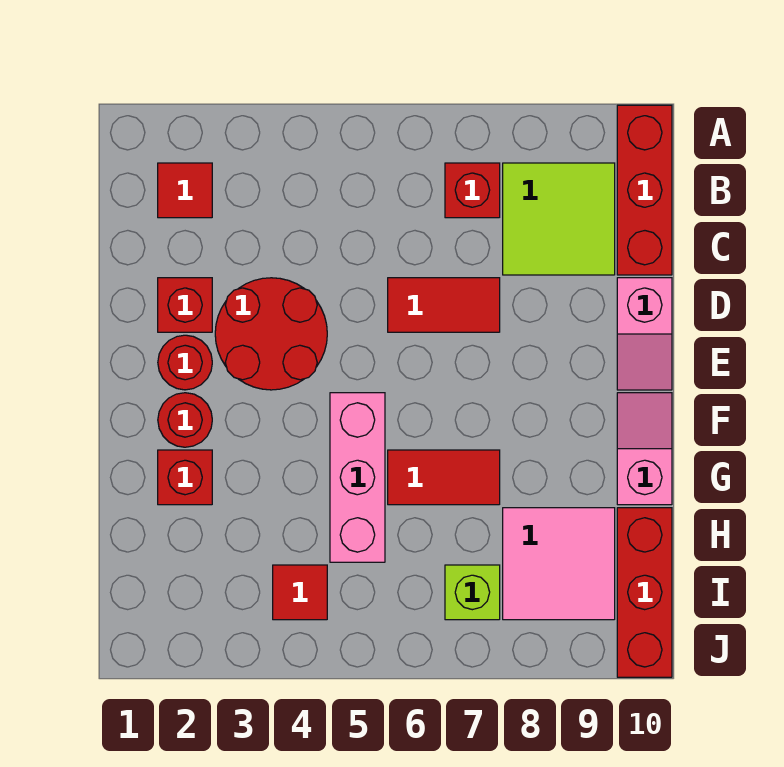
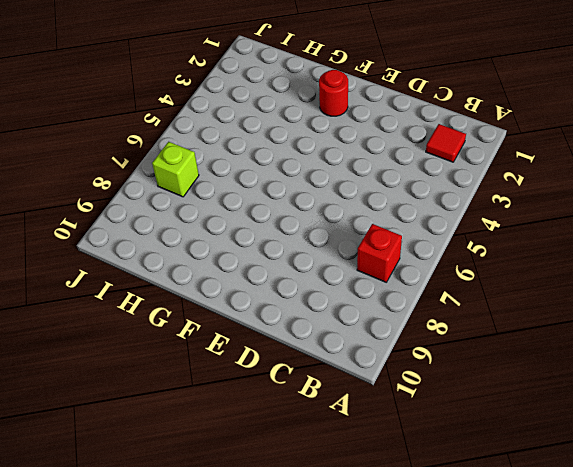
none -> red brick A10:C10 level 1
none -> lime tile B8:C9 level 1
none -> red brick D2 level 1

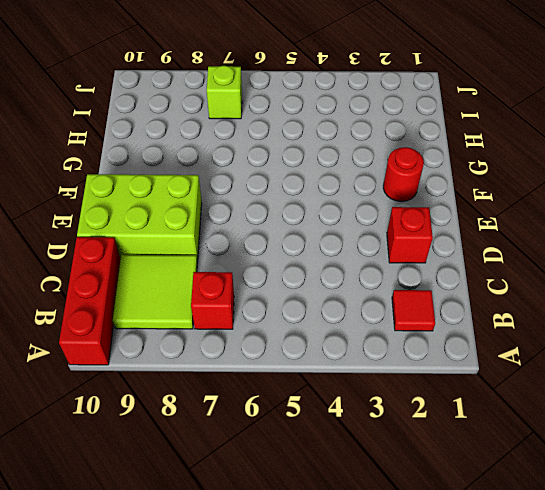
lime brick D8:E10 level 1 -> pink slope D10:E10 level 1 top D
none -> red round brick D3:E4 level 1
none -> red tile D6:D7 level 1
none -> red round brick E2 level 1

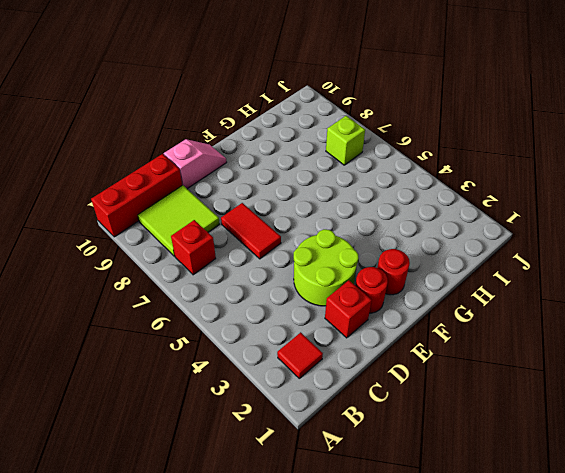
lime round brick D3:E4 level 1 -> red round brick D3:E4 level 1
none -> pink brick F5:H5 level 1
none -> pink slope F10:G10 level 1 top G
none -> red brick G2 level 1

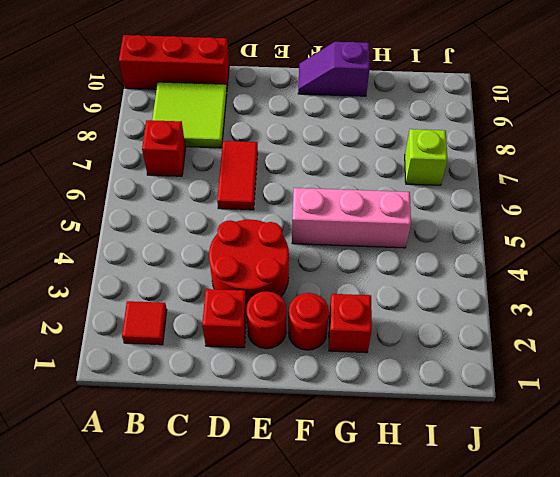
purple slope F10:G10 level 1 top G -> pink slope F10:G10 level 1 top G
none -> pink slope D10:E10 level 1 top D
none -> red tile G6:G7 level 1
none -> pink tile H8:I9 level 1

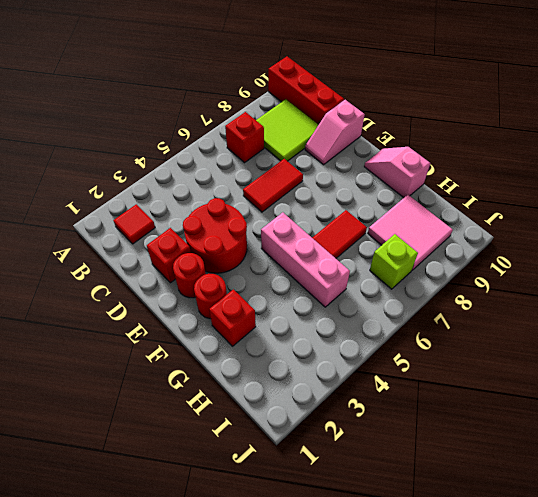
pink slope D9:D10 level 1 top 10 -> pink slope D10:E10 level 1 top D
none -> red brick H10:J10 level 1
none -> red tile I4 level 1

